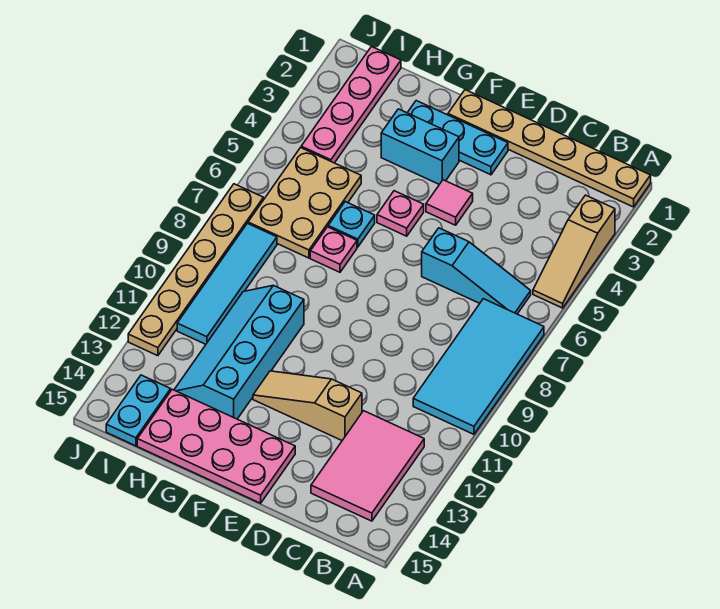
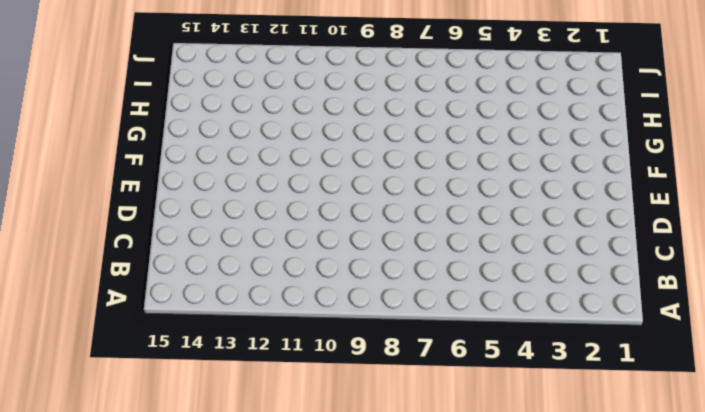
none -> tan plate A1:F1 level 1
none -> tan slope A3:A5 level 1 top 3
none -> cyan tile A7:B10 level 1

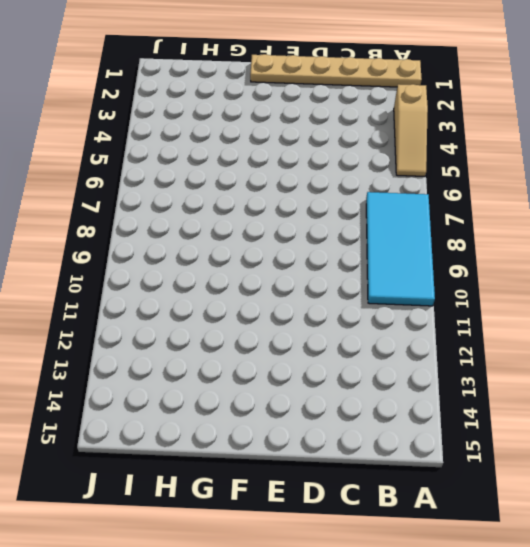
none -> cyan slope B6:D6 level 1 top D
none -> pink tile B12:C14 level 1
none -> tan slope D12:F12 level 1 top D

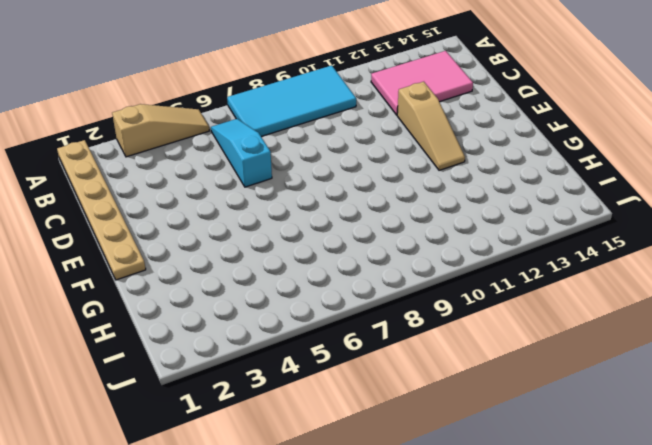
none -> cyan plate E2:G2 level 1
none -> pink tile E4 level 1
none -> pink plate E14:H15 level 1

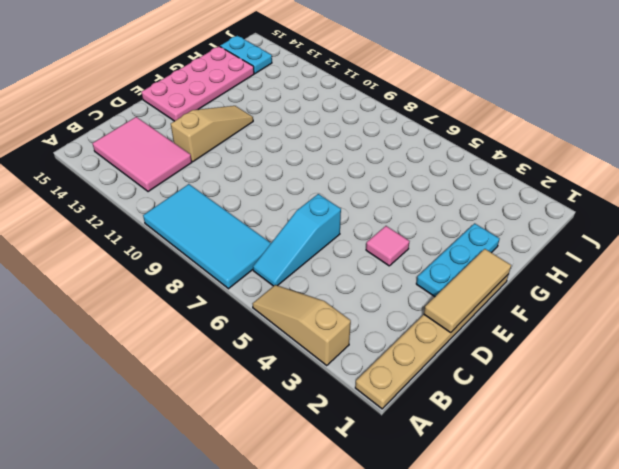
tan tile D1:F1 level 2 -> none
none -> cyan brick F3:G3 level 1
none -> pink plate F5 level 1
none -> cyan plate G6 level 1

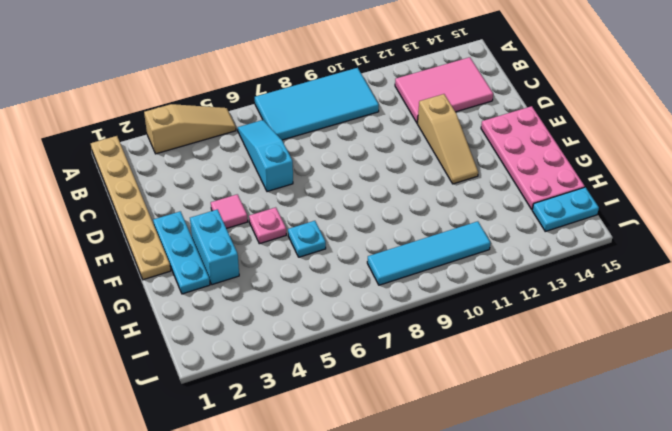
none -> pink plate G7 level 1
none -> cyan slope G10:H13 level 1 top G
none -> tan plate H5:I7 level 1

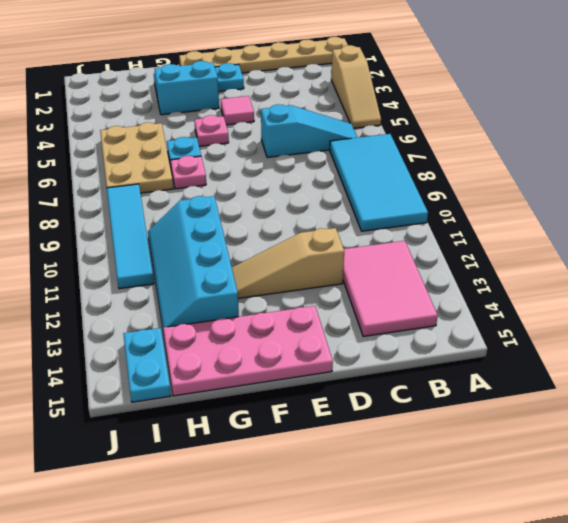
none -> pink plate I1:I4 level 1
none -> tan plate J7:J12 level 1

